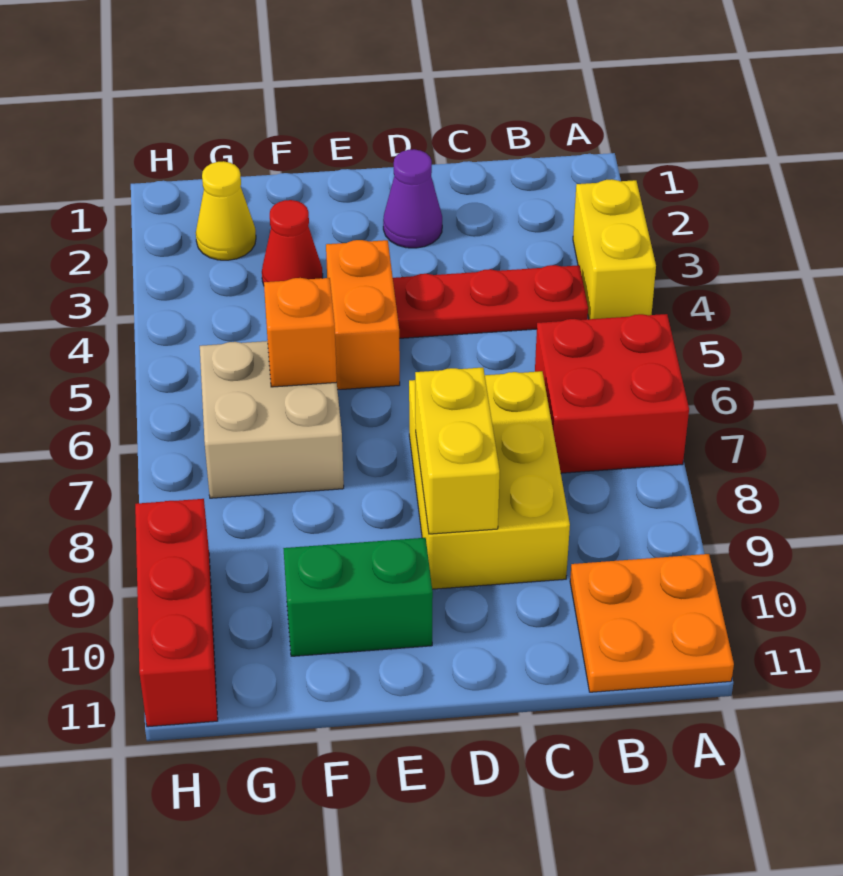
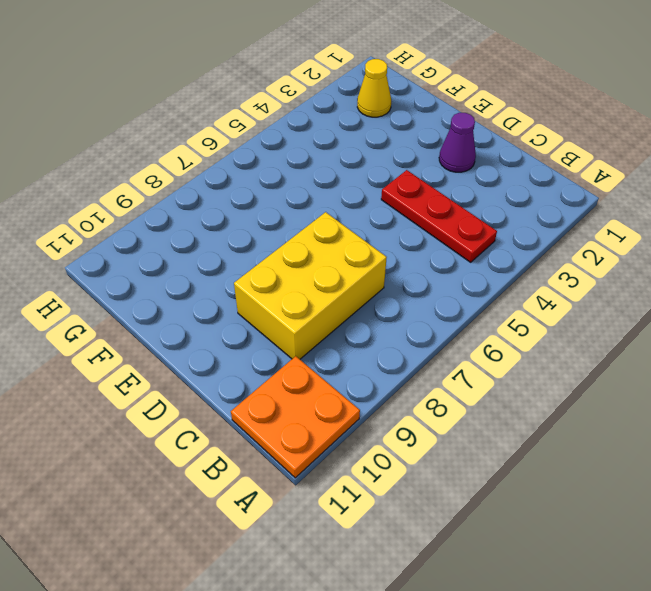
none -> yellow brick A3:A4 level 1
none -> red brick A6:B7 level 1
none -> orange brick E4:E5 level 1

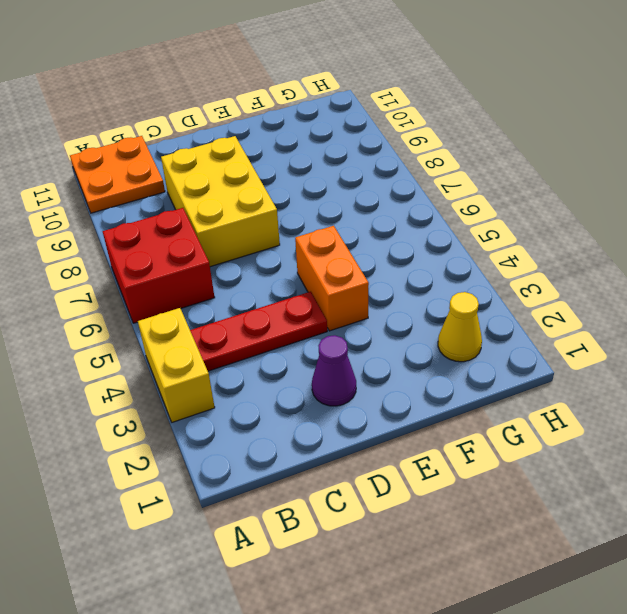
none -> green brick E10:F10 level 1
none -> red cone F3 level 1
none -> tan brick F6:G7 level 1

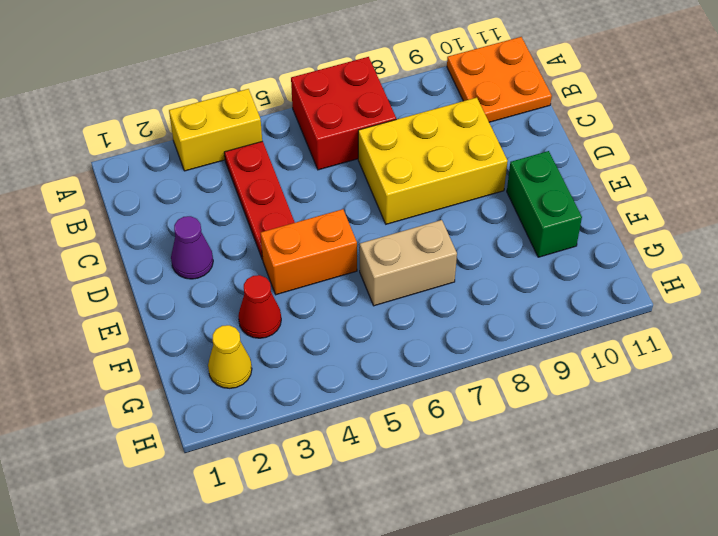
tan brick F6:F7 level 1 -> tan brick F6:G7 level 1
none -> red brick H9:H11 level 1
none -> yellow brick D8:D9 level 2
none -> orange brick F6 level 2

